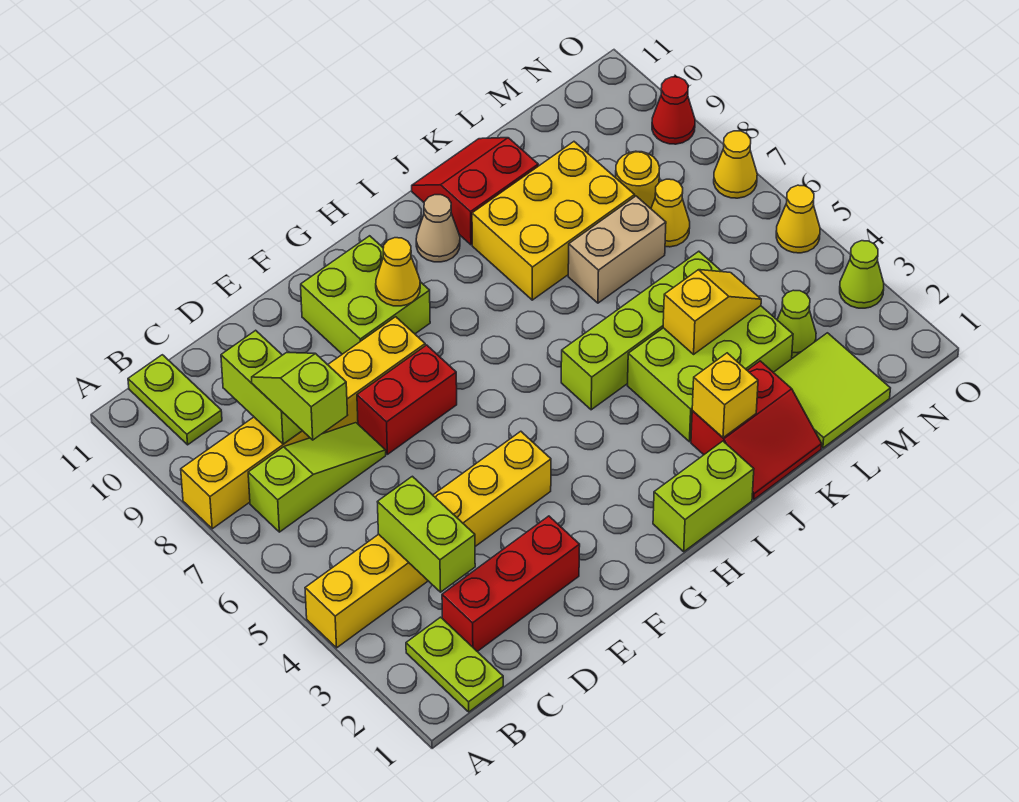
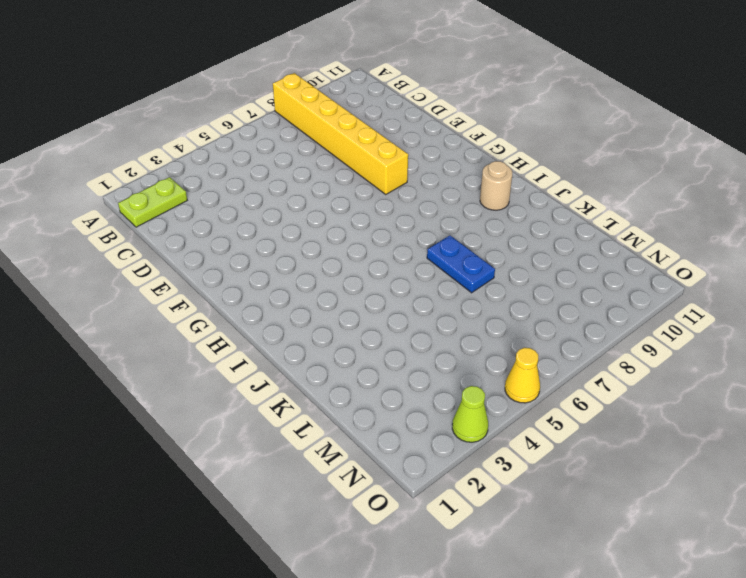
tan round brick I10 level 1 -> tan cone I10 level 1
blue plate J7:K7 level 1 -> tan brick K7:L7 level 1
none -> yellow brick A4:F4 level 1
none -> lime slope B7:D7 level 1 top B
none -> lime plate B10:B11 level 1
none -> red brick C2:E2 level 1

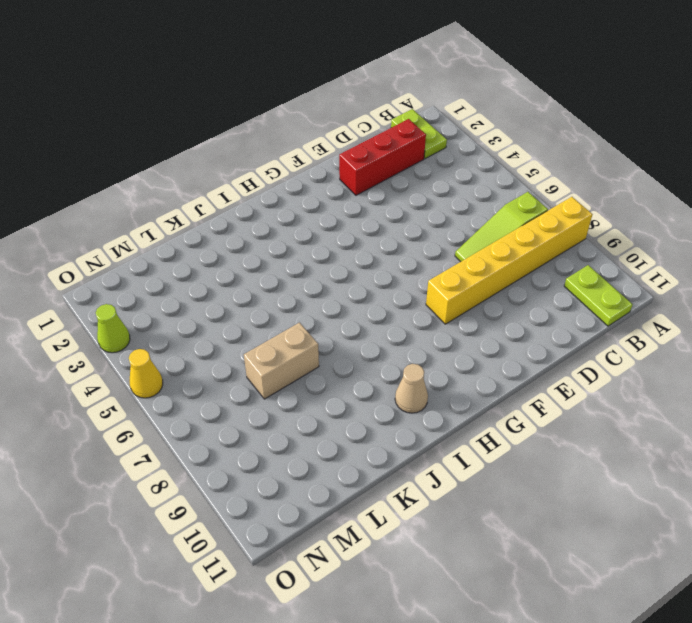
none -> yellow brick A4:F4 level 1
none -> red brick E7:F7 level 1
none -> lime brick F9:G10 level 1
none -> lime brick H1:I1 level 1

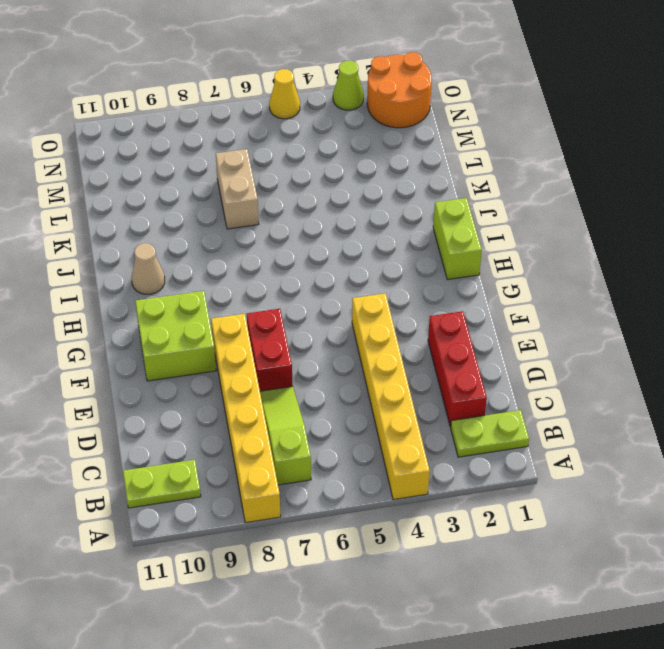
orange round brick N1:O2 level 1 -> none
none -> lime brick I5:L5 level 1
none -> red slope J1:K2 level 1 top 2
none -> lime brick J3:L4 level 1
none -> yellow brick J8:L9 level 1

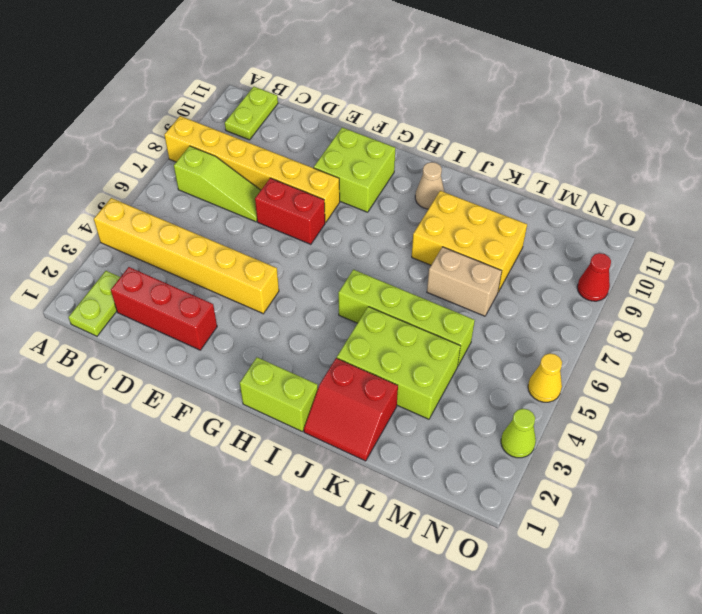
none -> red slope J10:K11 level 1 top 10
none -> lime tile L1:M2 level 1
none -> lime cone M3 level 1
none -> yellow cone M7 level 1

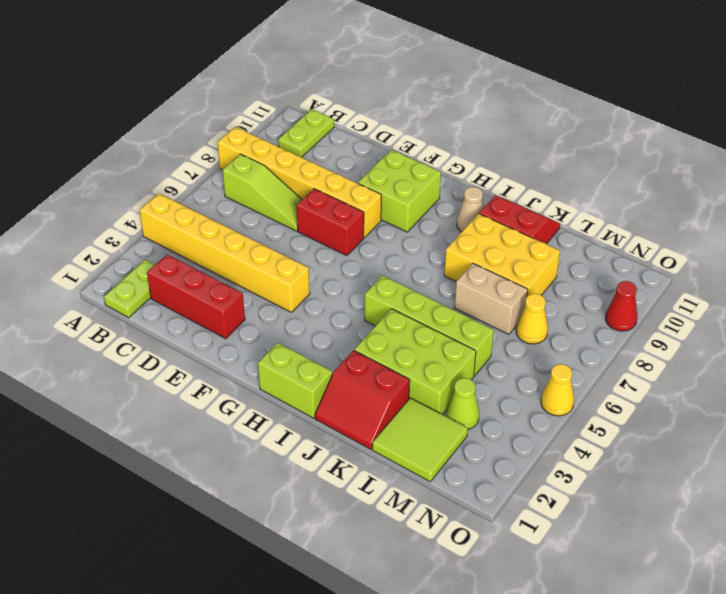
none -> yellow round brick M8 level 1
none -> lime cone O3 level 1
none -> yellow cone O7 level 1
none -> lime brick C3:C4 level 2

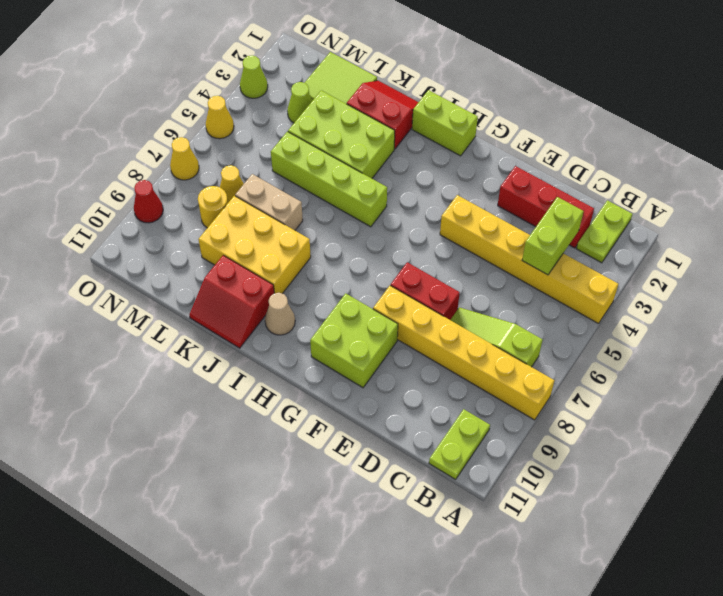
none -> lime brick C8:C9 level 2
none -> yellow cone G9 level 2
none -> yellow brick J2 level 2
none -> yellow slope K4:L4 level 2 top K

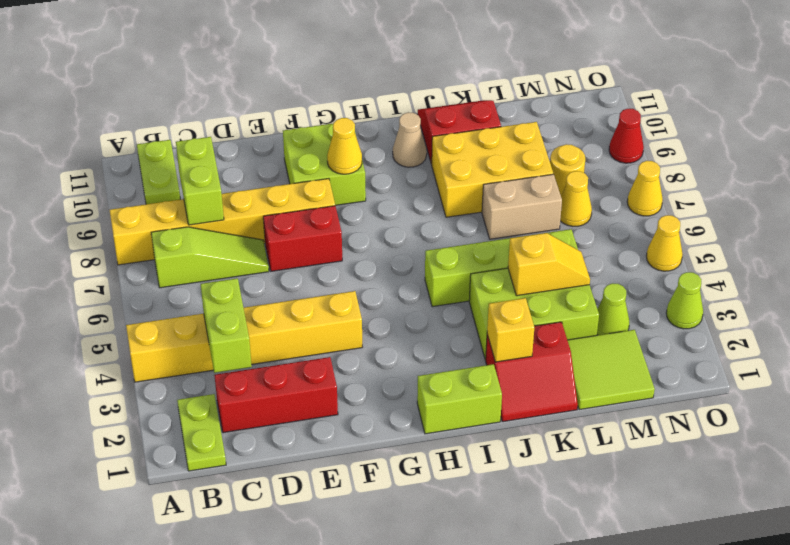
none -> lime slope C7:C8 level 3 top 7

